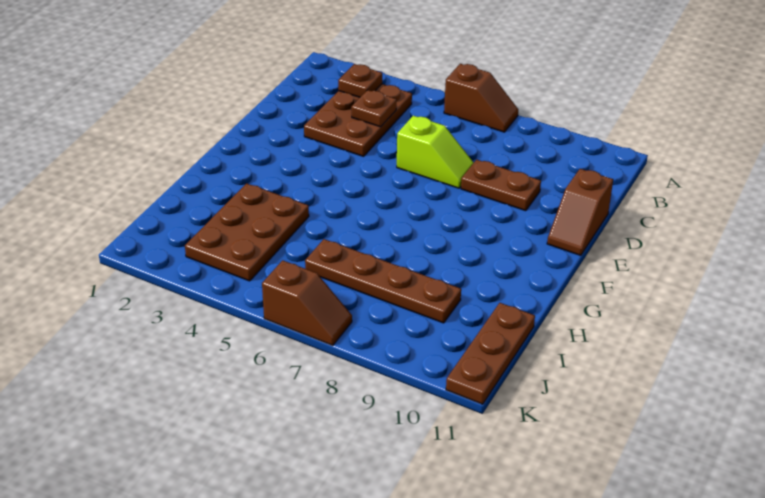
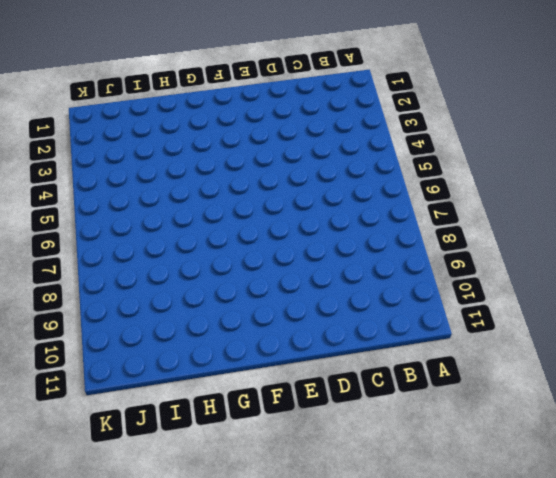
none -> brown slope A6:A7 level 1 top 6
none -> brown plate B3:D4 level 1

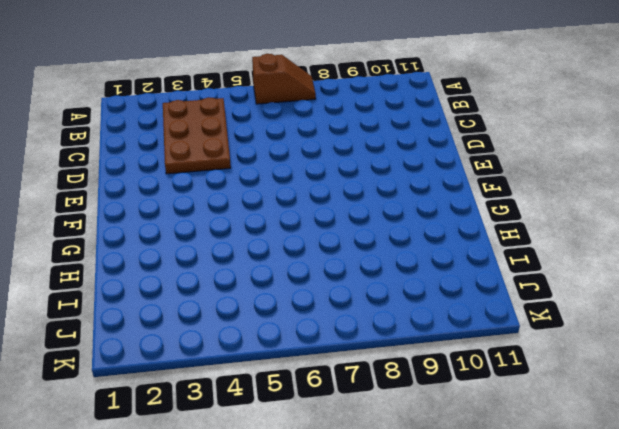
none -> lime slope D6:D7 level 1 top 6
none -> brown plate D8:D9 level 1

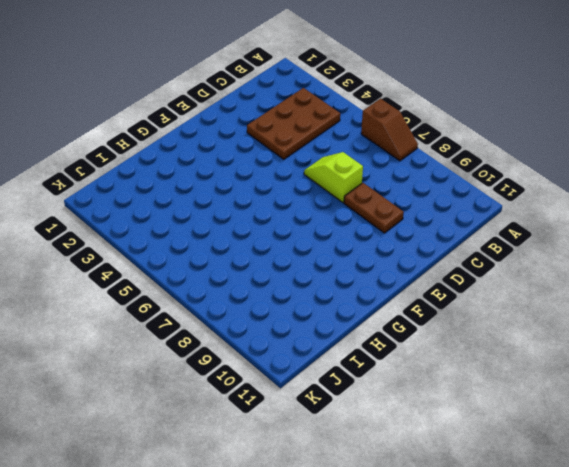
lime slope D6:D7 level 1 top 7 -> lime slope D6:D7 level 1 top 6
none -> brown slope D11:E11 level 1 top D
none -> brown plate H3:J4 level 1

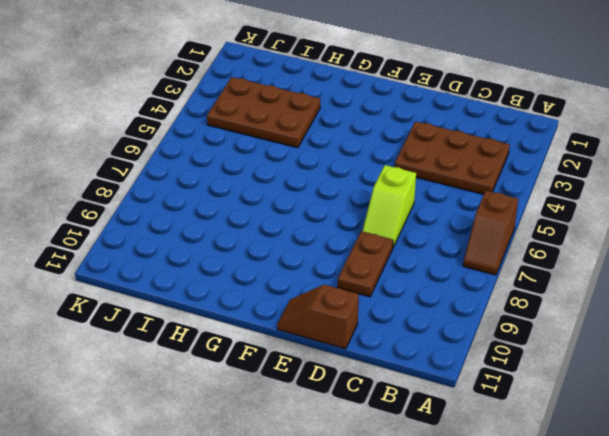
none -> brown plate I6:I9 level 1
none -> brown plate I11:K11 level 1

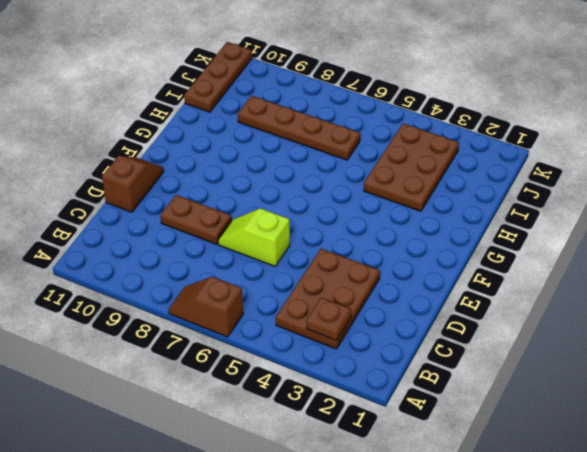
none -> brown slope K6:K7 level 1 top 6
none -> brown plate C4 level 2

